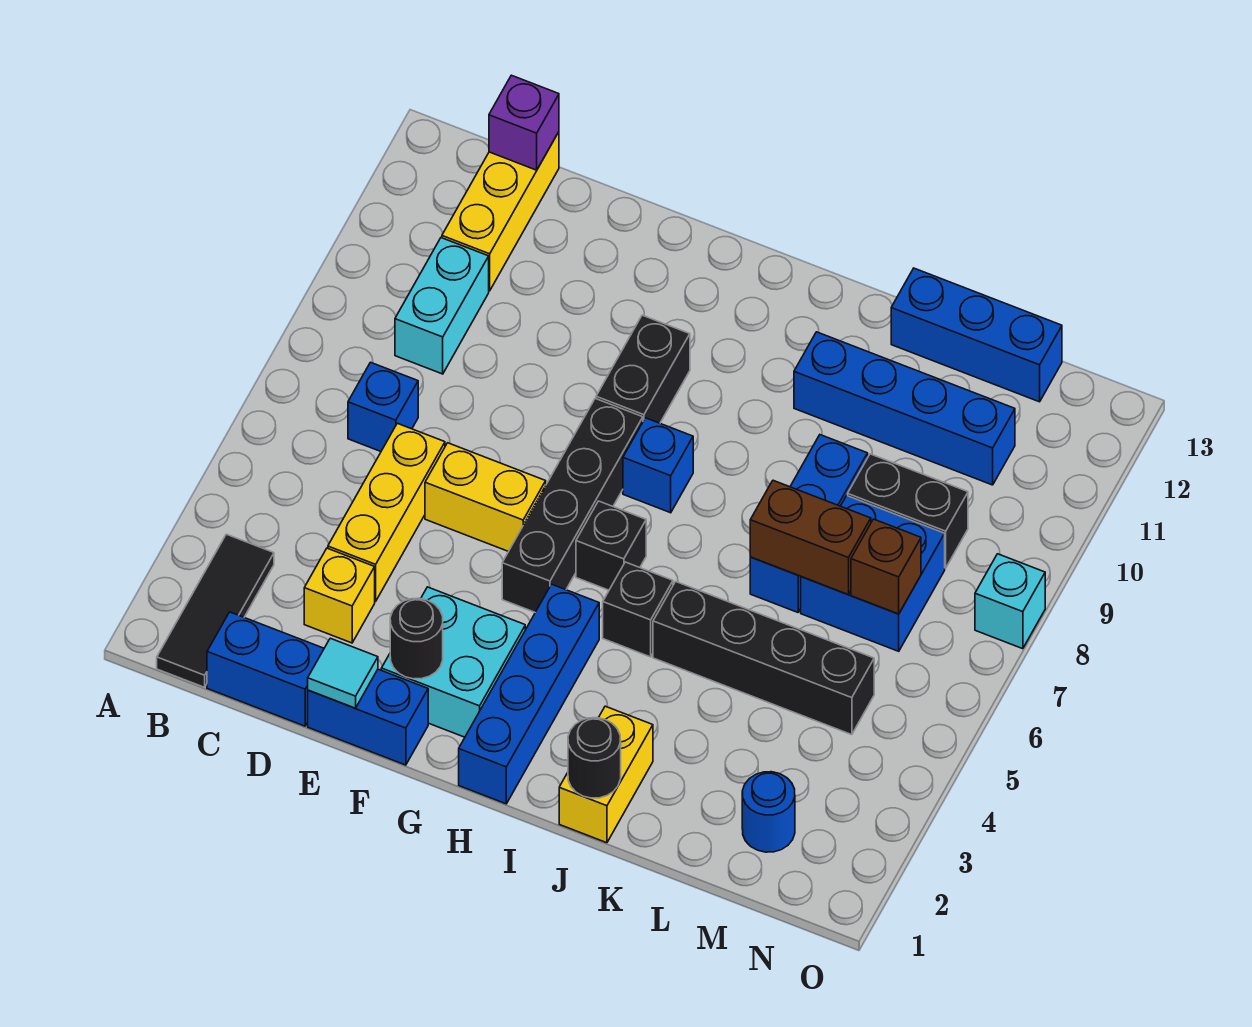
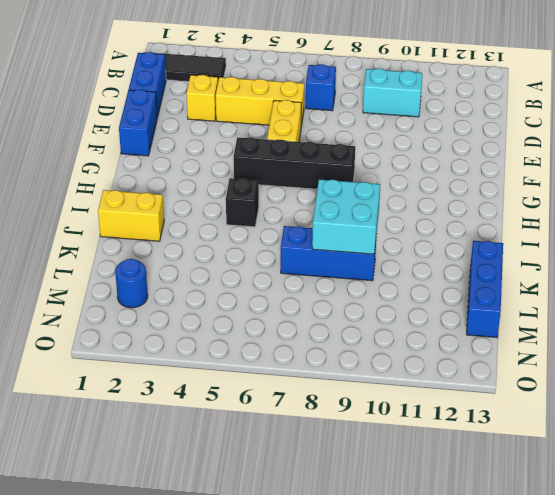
cyan brick J8:K9 level 2 -> cyan brick F2:G3 level 1
none -> yellow brick C11:C13 level 1
none -> black brick G9:G10 level 1
none -> blue brick H1:H4 level 1
none -> black brick H6 level 1

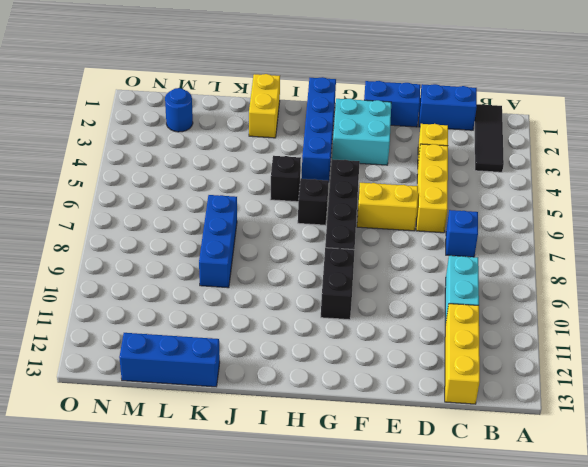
none -> blue brick H8 level 1
none -> black brick J5:M5 level 1
none -> blue brick J11:M11 level 1
none -> blue brick L7:M8 level 1

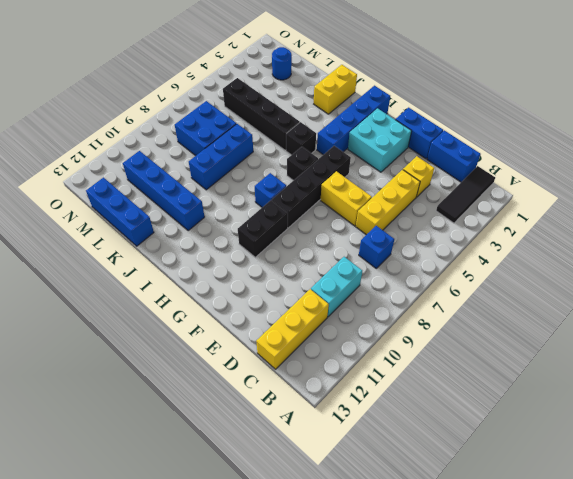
none -> black brick L9:M9 level 1
none -> cyan brick O8 level 1
none -> purple brick C13 level 2
none -> cyan tile E1 level 2

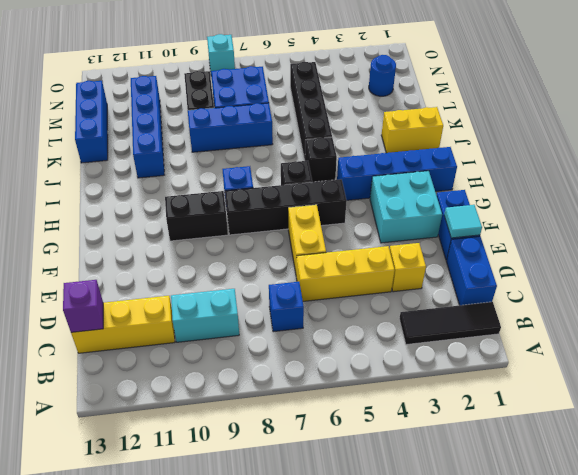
none -> black round brick F2 level 2
none -> black round brick J1 level 2
none -> brown brick K7:L7 level 2
none -> brown brick M7 level 2

